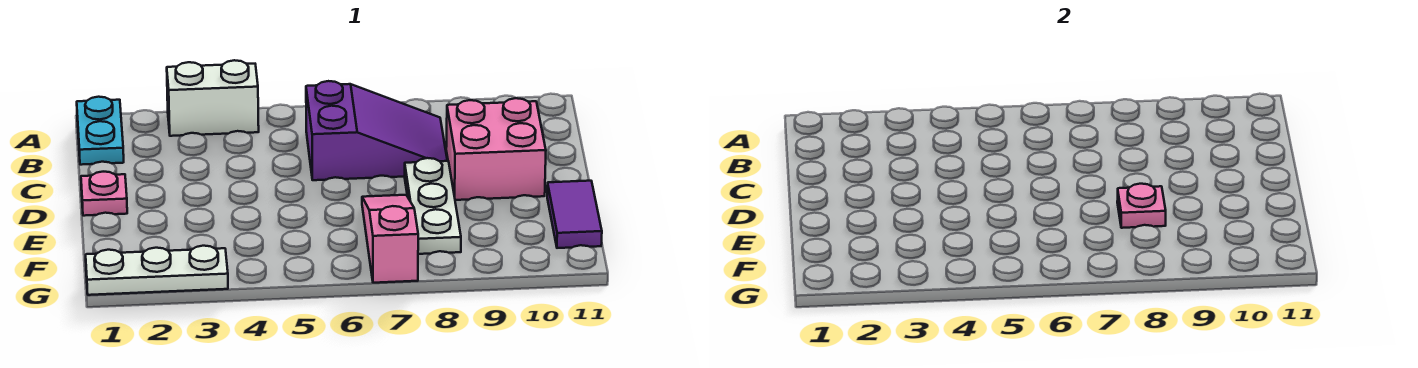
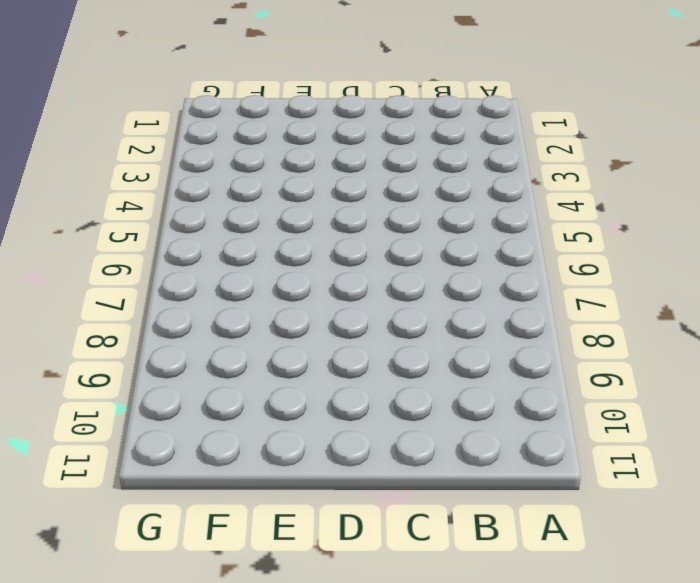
none -> cyan plate A1:B1 level 1
none -> white brick A3:A4 level 1

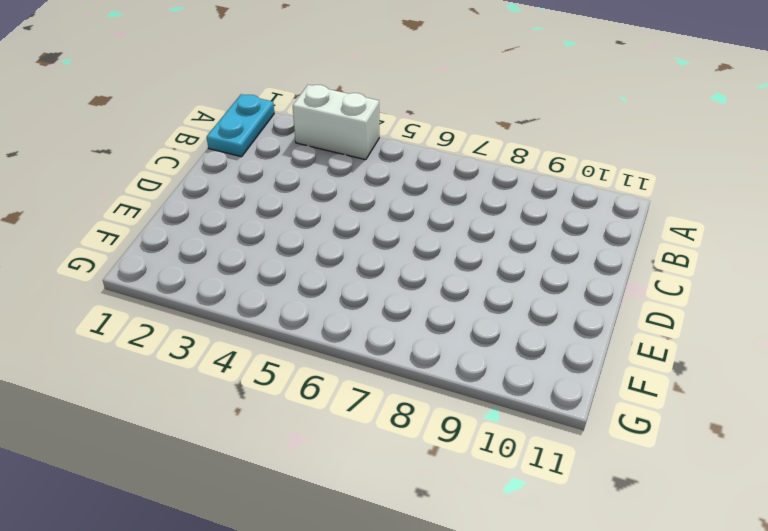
none -> purple slope B6:C8 level 1 top 6
none -> pink brick C9:D10 level 1

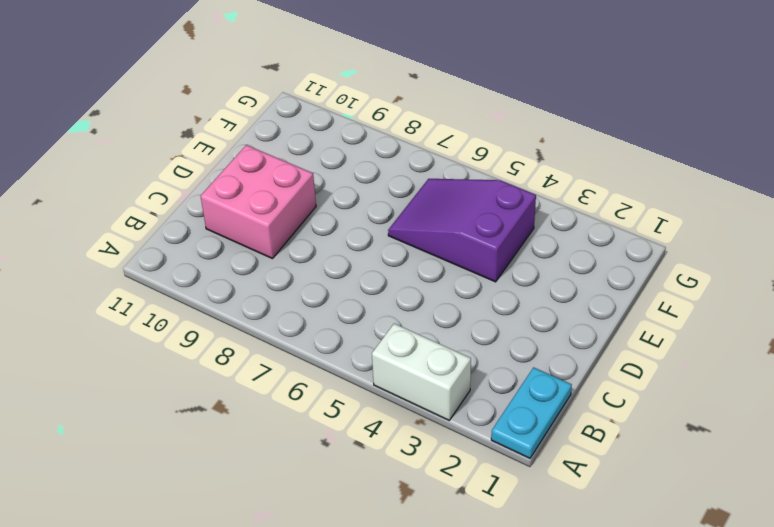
purple slope E4:F6 level 1 top 4 -> purple slope B6:C8 level 1 top 6
none -> pink plate D1 level 1
none -> white plate D8:F8 level 1

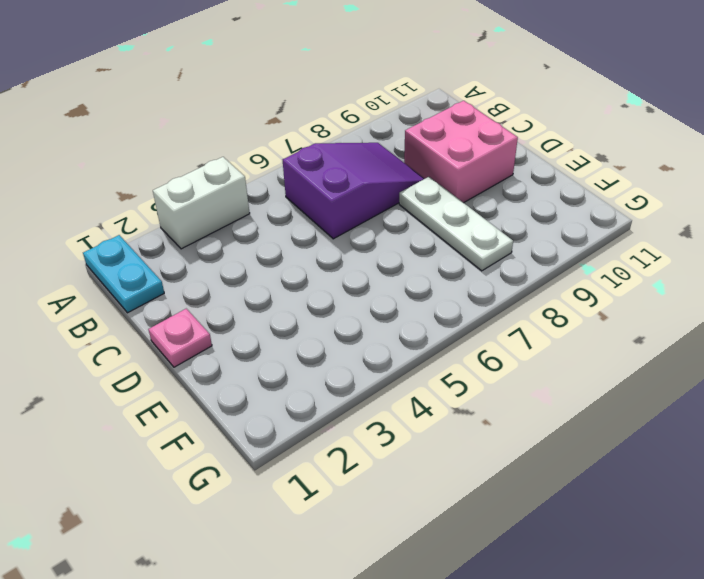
none -> pink slope E7:G7 level 1 top G
none -> purple tile E11:F11 level 1

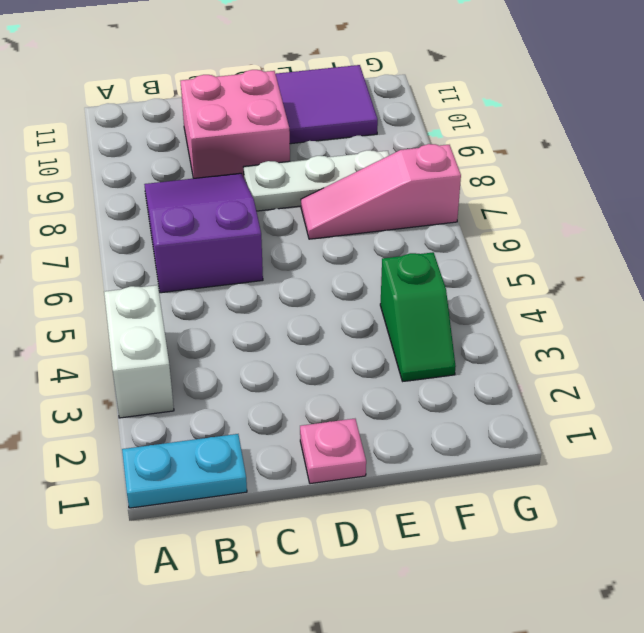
purple tile E10:F11 level 1 -> purple tile E11:F11 level 1
green slope F3:F4 level 1 top 4 -> none
none -> white plate G1:G3 level 1
none -> pink plate E8 level 2

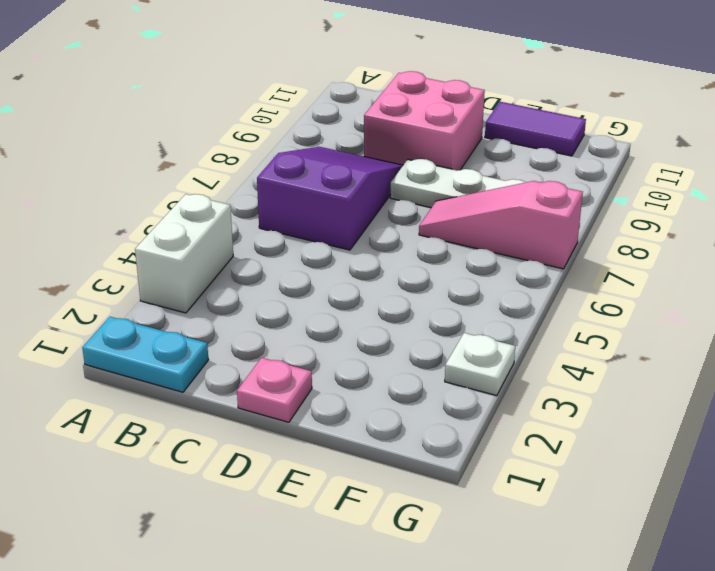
white plate G3 level 1 -> white plate G1:G3 level 1
none -> pink plate E8 level 2

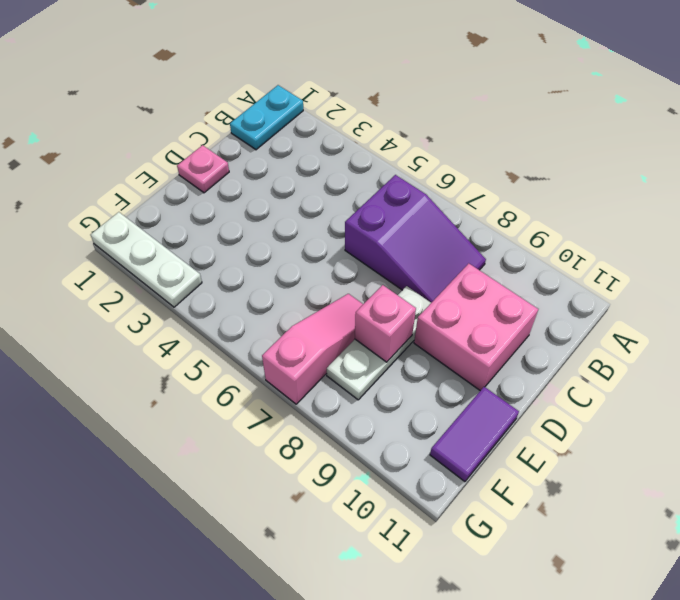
pink brick E8 level 2 -> pink plate E8 level 2
none -> white brick A3:A4 level 1

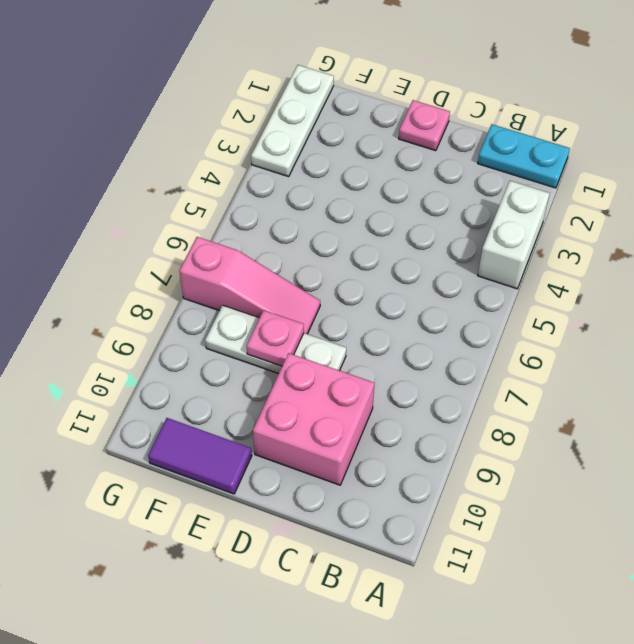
none -> purple slope B6:C8 level 1 top 6

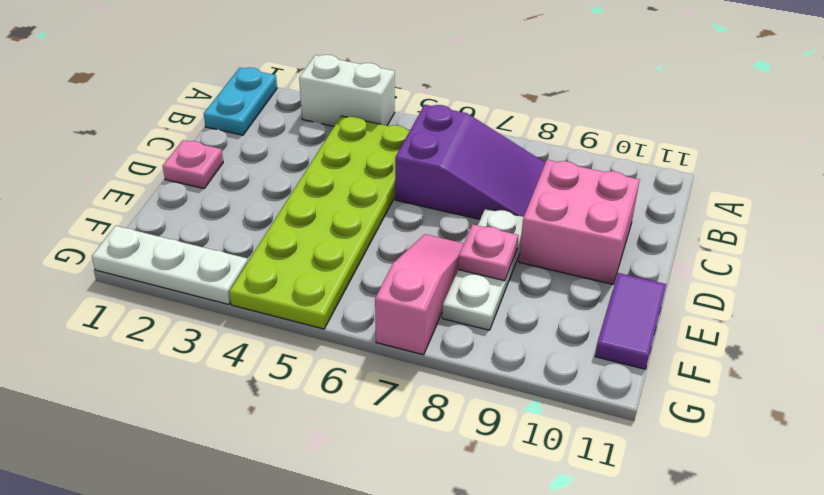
lime plate B4:G5 level 1 -> none

